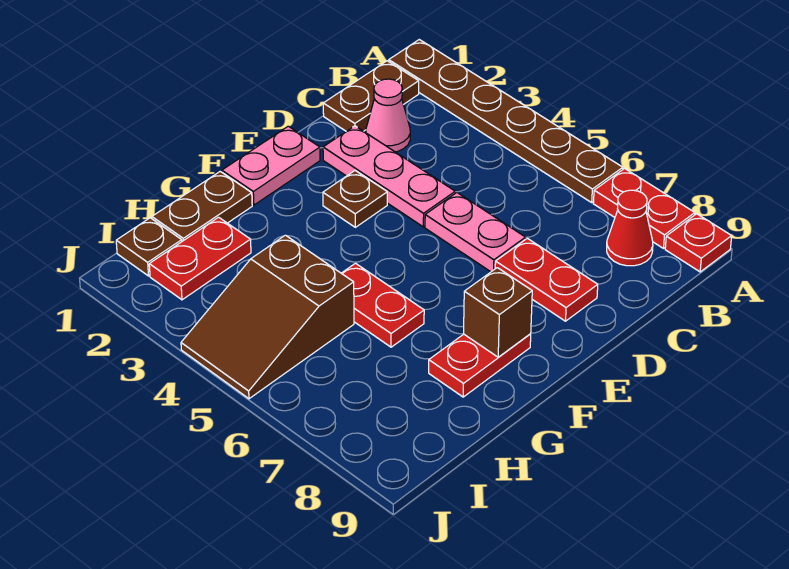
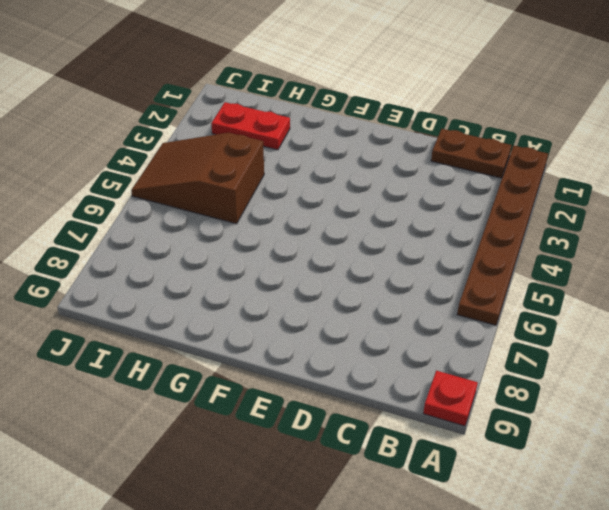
none -> red plate A7:A8 level 1
none -> red cone B8 level 1
none -> pink cone C2 level 1

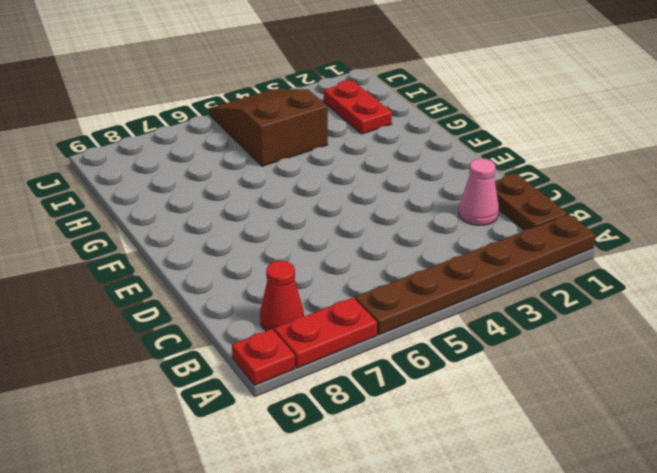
none -> pink plate D2:D4 level 1
none -> pink plate D5:D6 level 1
none -> red plate D7:D8 level 1

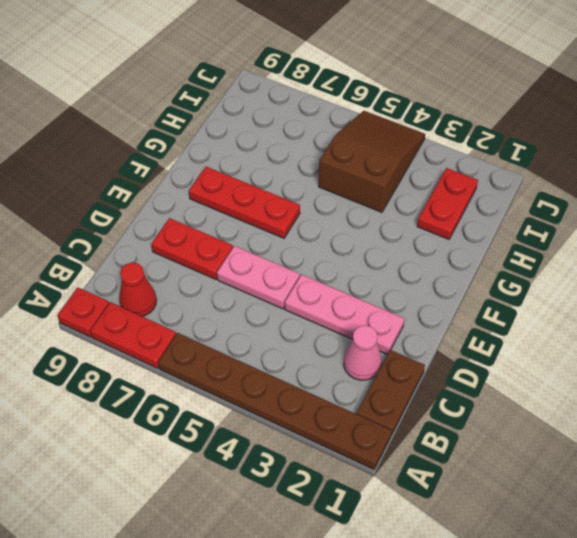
red plate F6:F8 level 1 -> red plate F8:G8 level 1
none -> pink plate E1:F1 level 1
none -> brown plate E3 level 1
none -> brown plate G1:H1 level 1

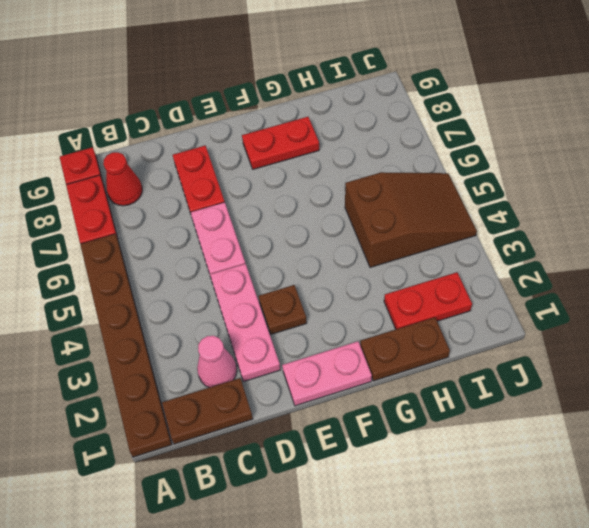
none -> red plate G5:G6 level 1
none -> brown plate I1 level 1
none -> brown brick F8 level 2

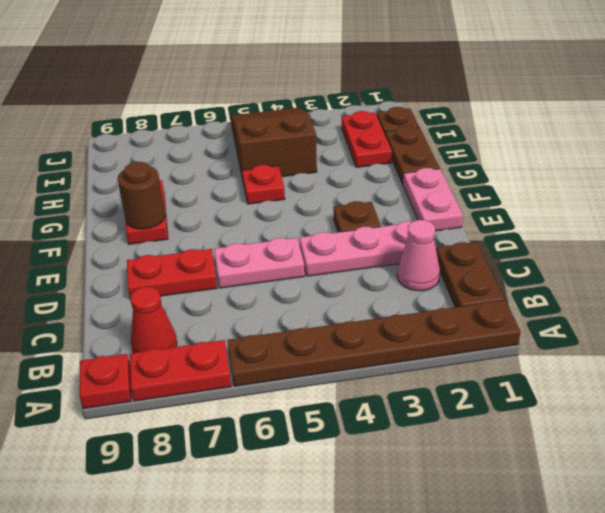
brown round brick F8 level 2 -> brown brick F8 level 2
red plate G5 level 1 -> red plate G5:G6 level 1

